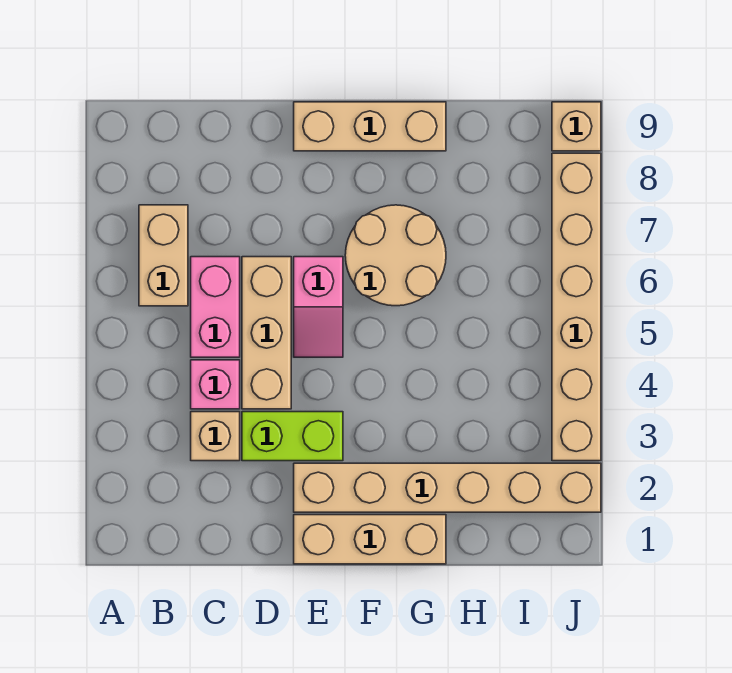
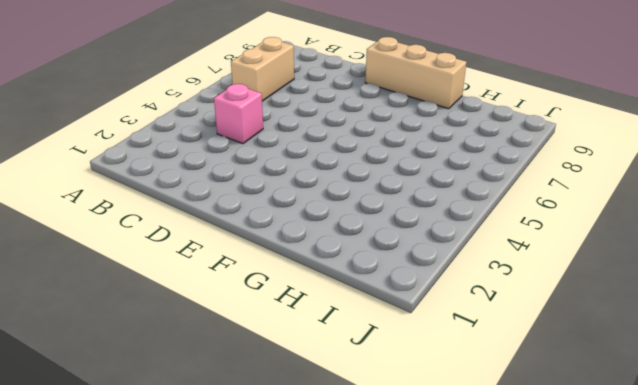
none -> tan brick C3 level 1
none -> pink brick C5:C6 level 1
none -> lime brick D3:E3 level 1

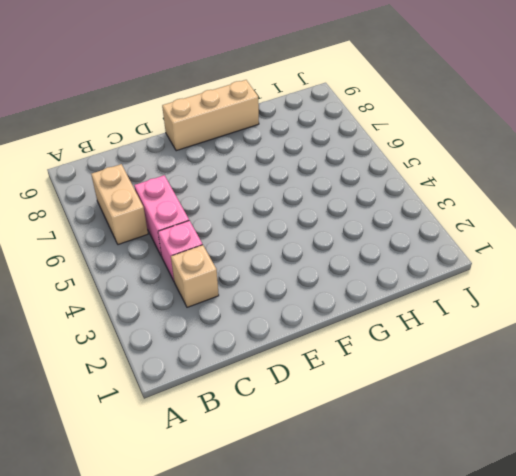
none -> lime brick D3:E3 level 1
none -> tan brick D4:D6 level 1
none -> tan brick E1:G1 level 1

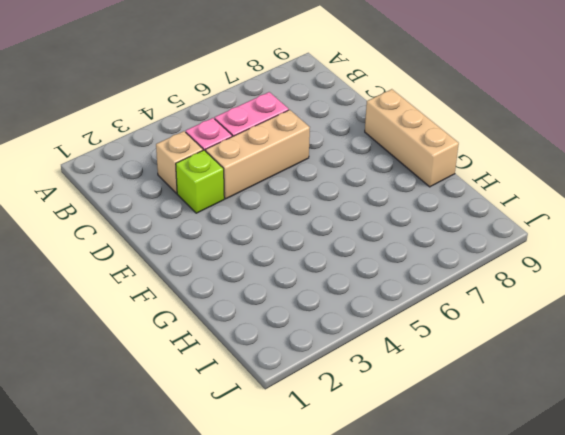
lime brick D3 level 1 -> lime brick D3:E3 level 1
none -> tan brick B6:B7 level 1
none -> tan brick E1:G1 level 1
none -> tan brick E2:J2 level 1

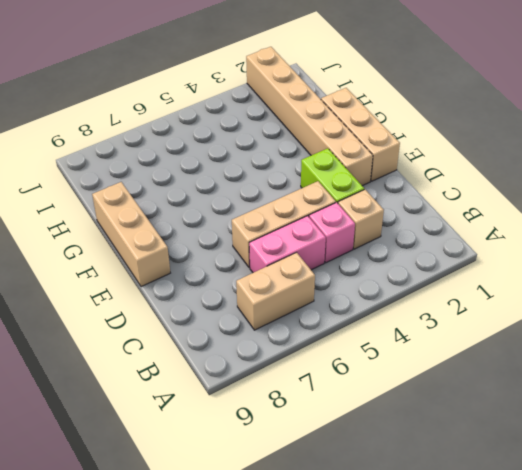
none -> pink slope E5:E6 level 1 top 6
none -> tan round brick F6:G7 level 1
none -> tan brick J3:J8 level 1

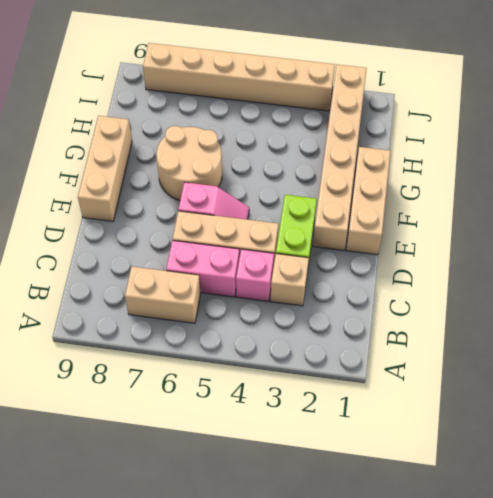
none -> tan brick J9 level 1

